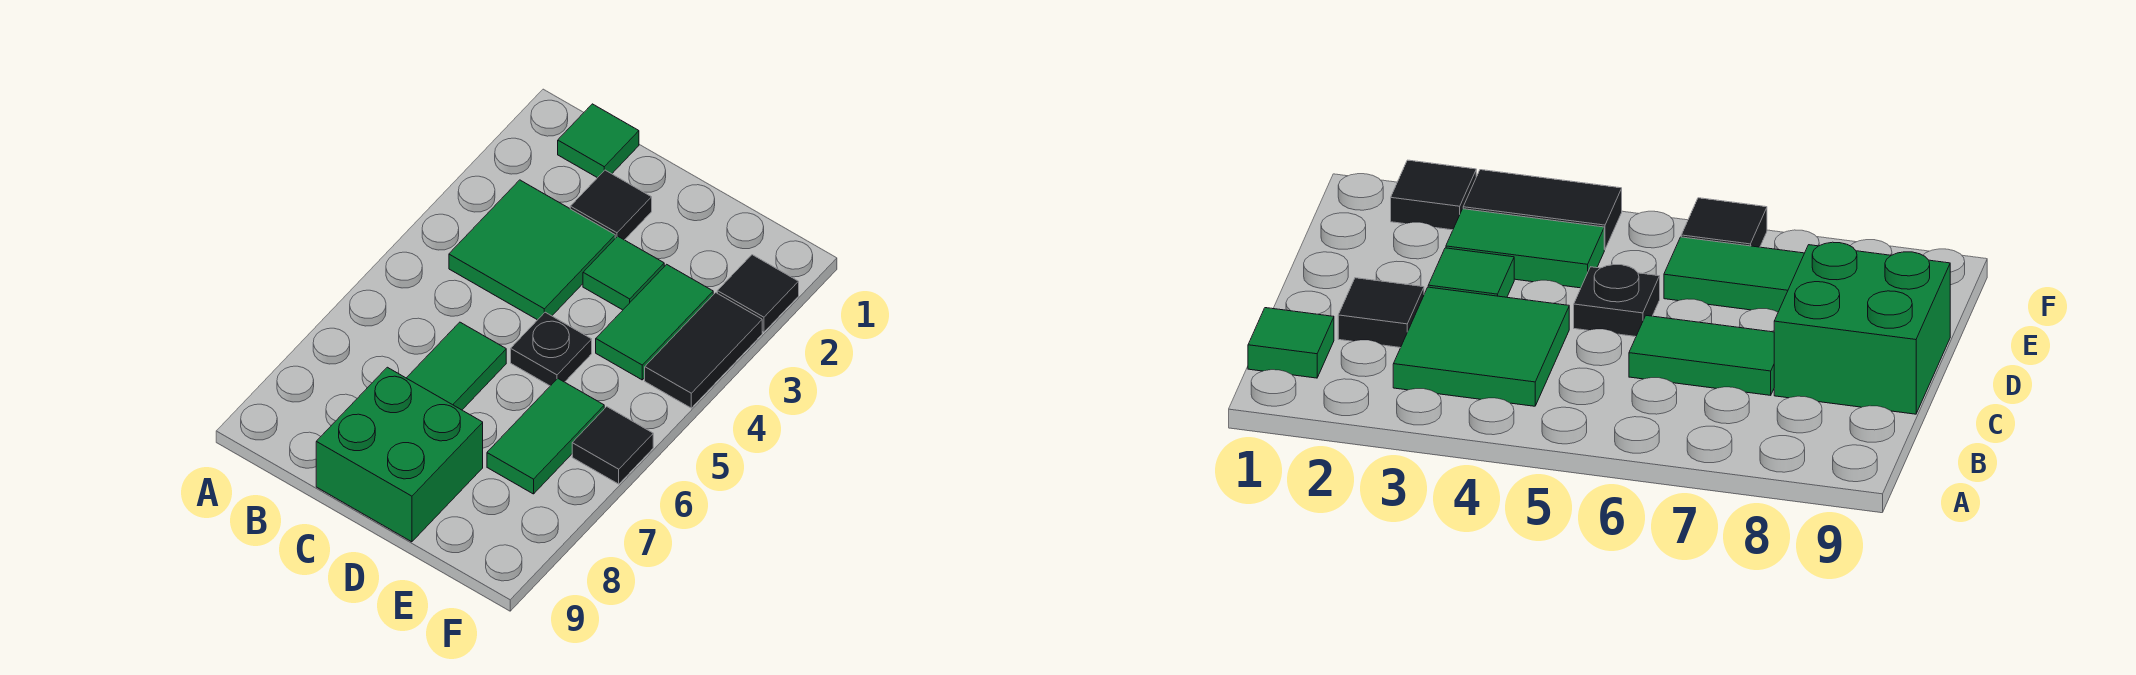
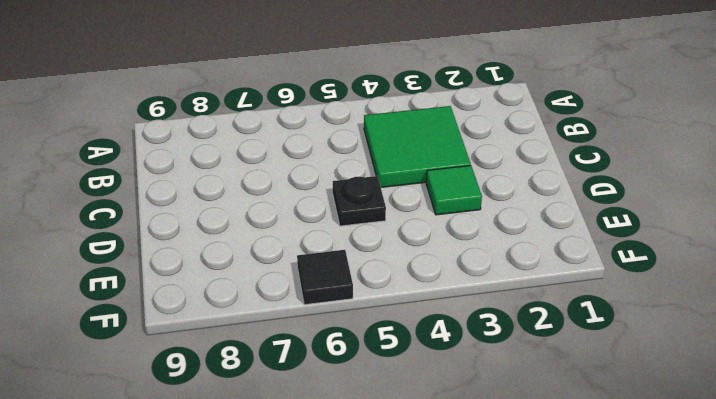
none -> green tile B1 level 1
none -> black tile C2 level 1
none -> green tile C6:C7 level 1

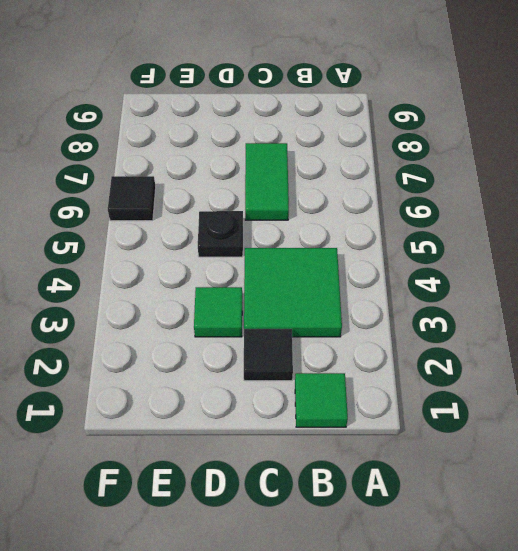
none -> green brick C8:D9 level 1
none -> green tile E3:E4 level 1
none -> green tile E6:E7 level 1

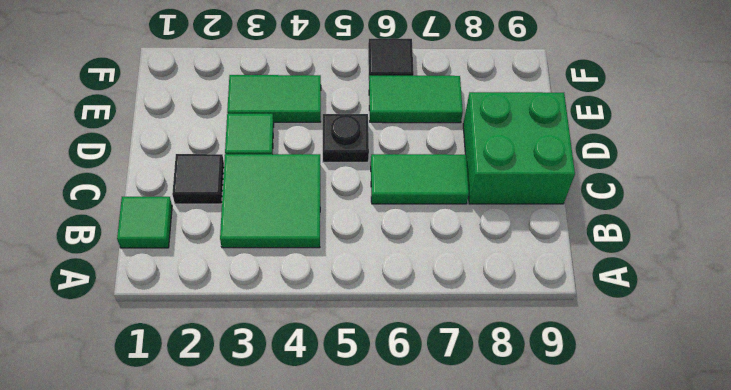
none -> black tile F2 level 1
none -> black tile F3:F4 level 1

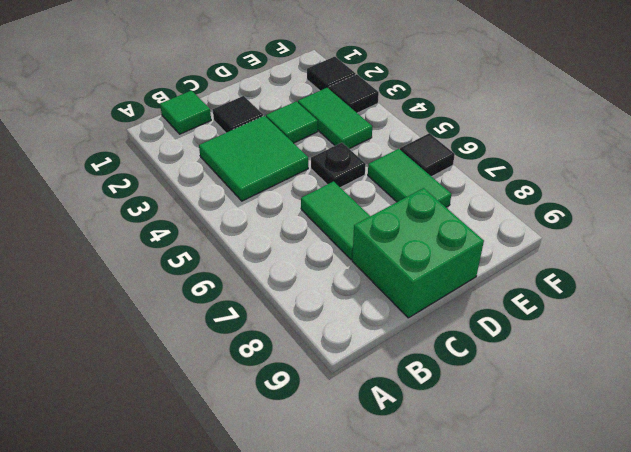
black tile F3 level 1 -> black tile F3:F4 level 1

